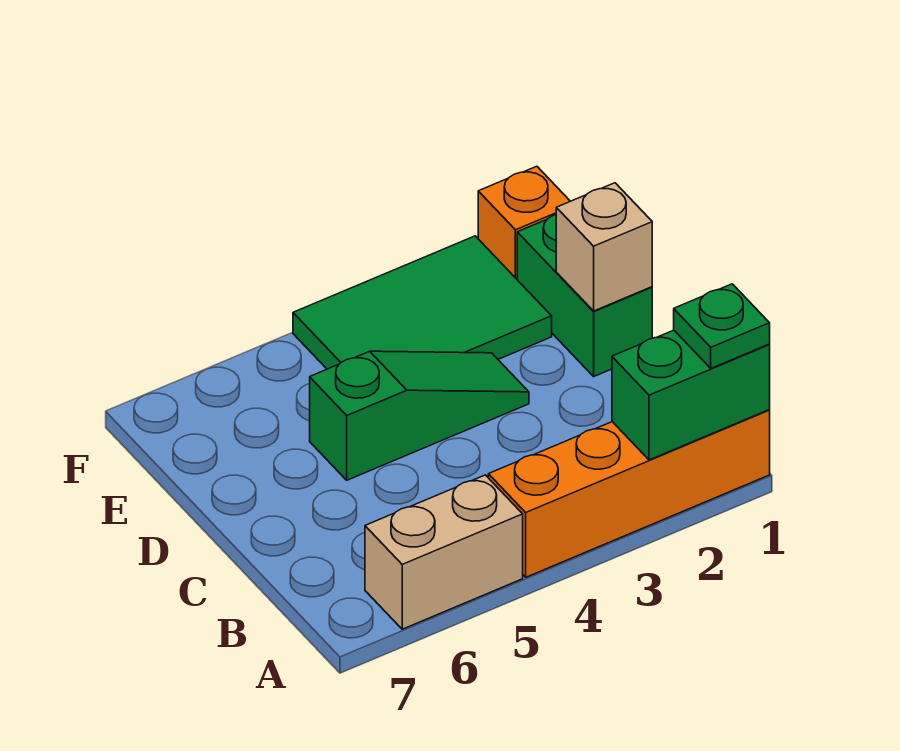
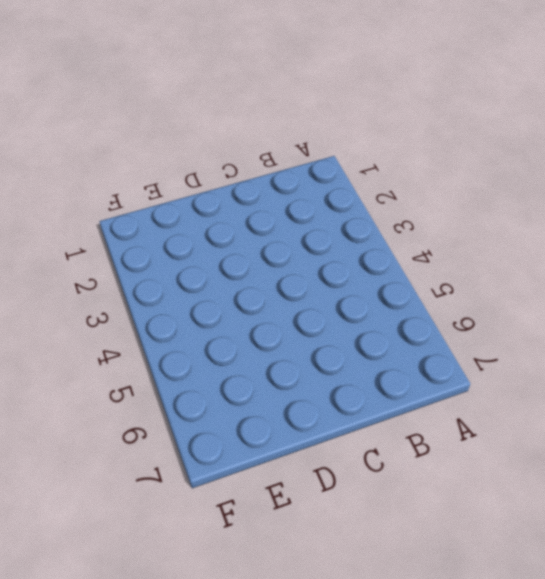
none -> orange brick A1:A4 level 1
none -> tan brick A5:A6 level 1

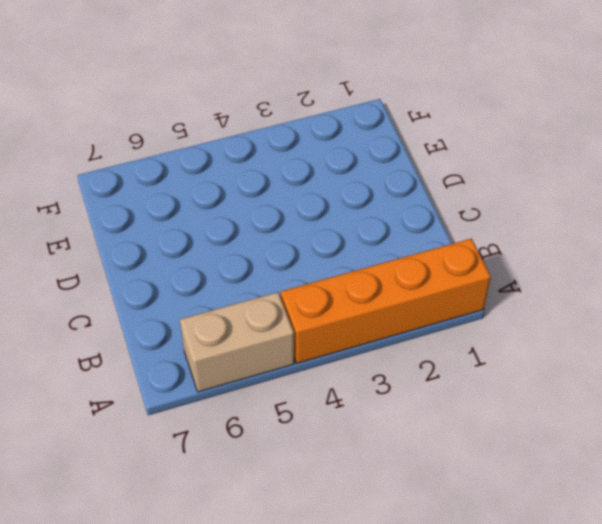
none -> green brick D1:E1 level 1
none -> green slope D3:D5 level 1 top 5

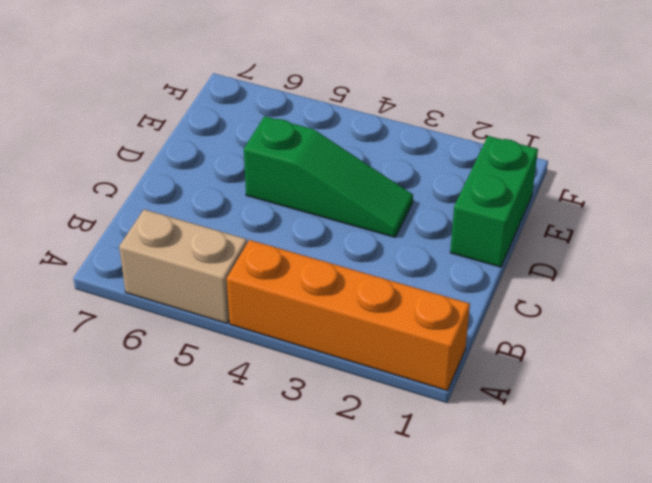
none -> green tile E2:F4 level 1
none -> orange brick F1 level 1

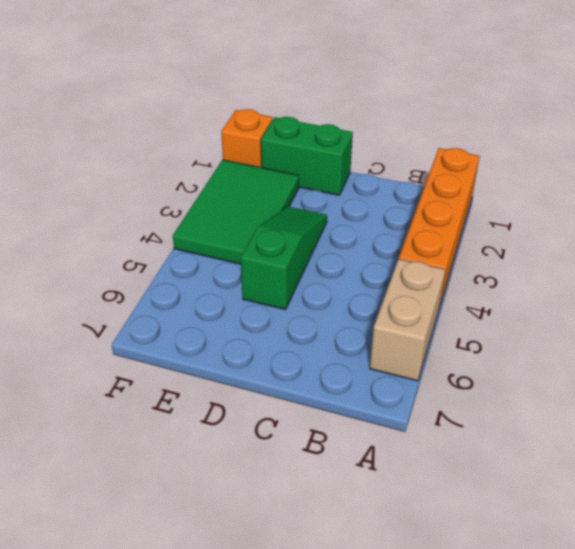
none -> green brick A1:A2 level 2
none -> tan brick D1 level 2

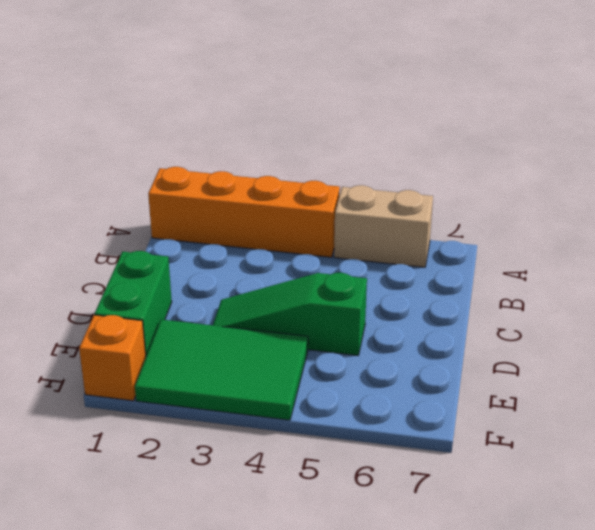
none -> green brick A1:A2 level 2
none -> tan brick D1 level 2

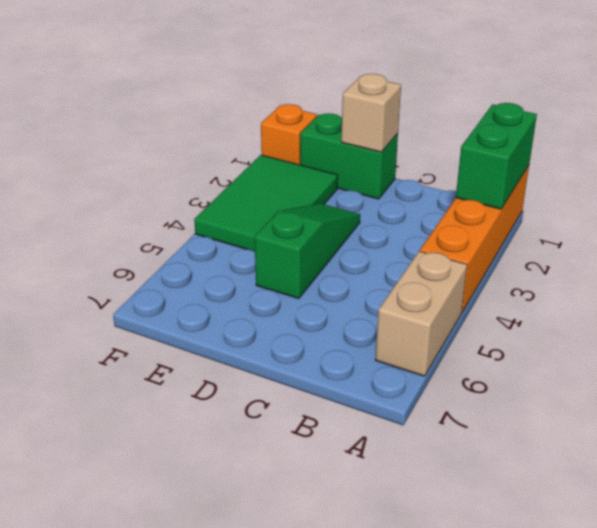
none -> green plate A1 level 3

